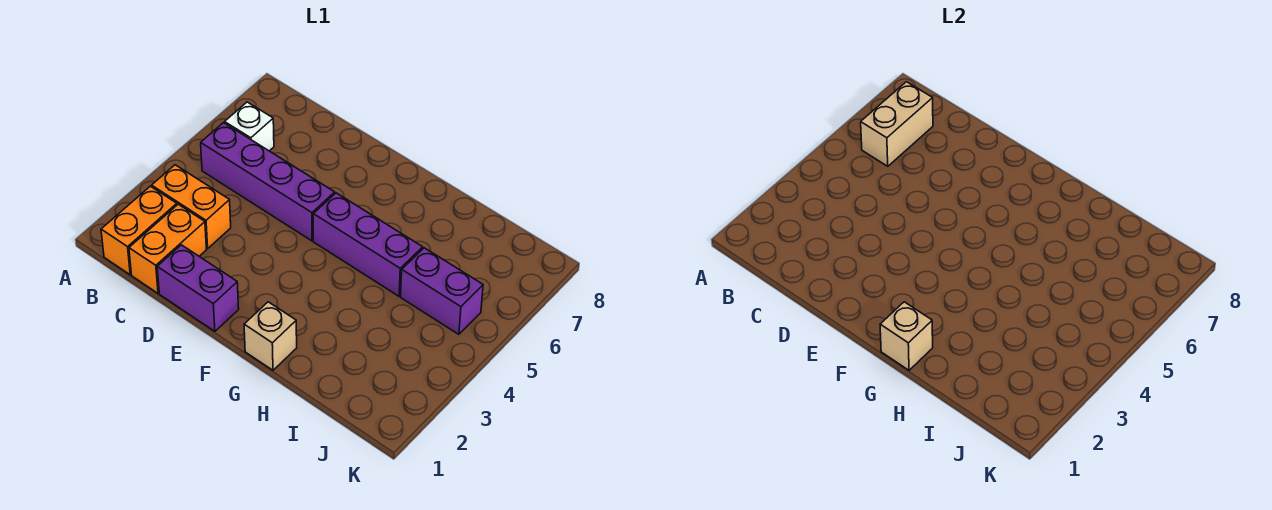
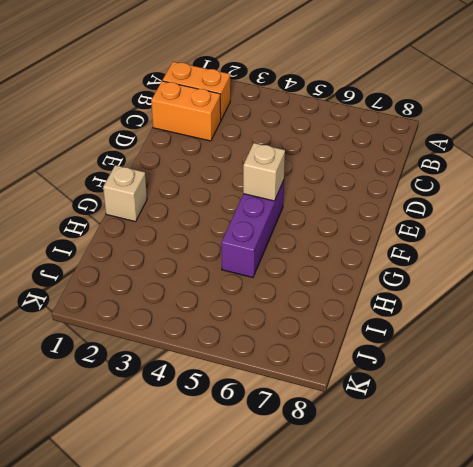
tan brick F5 level 2 -> tan brick G1 level 2
none -> orange brick B3:C3 level 1
none -> purple brick B5:E5 level 1

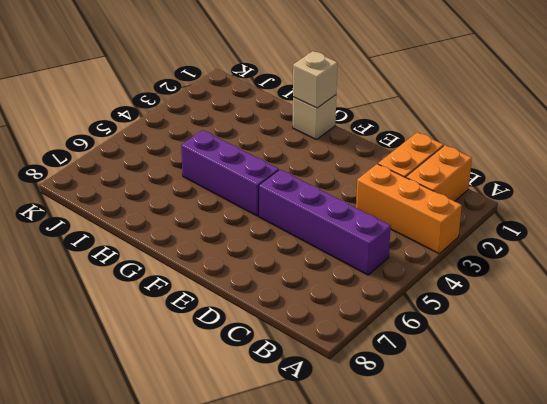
orange brick A3:C3 level 1 -> orange brick B3:C3 level 1
none -> white brick B6 level 1
none -> purple brick D1:E1 level 1

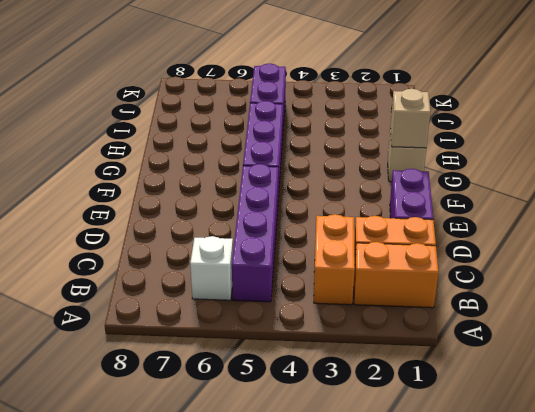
none -> tan brick B6:B7 level 2

